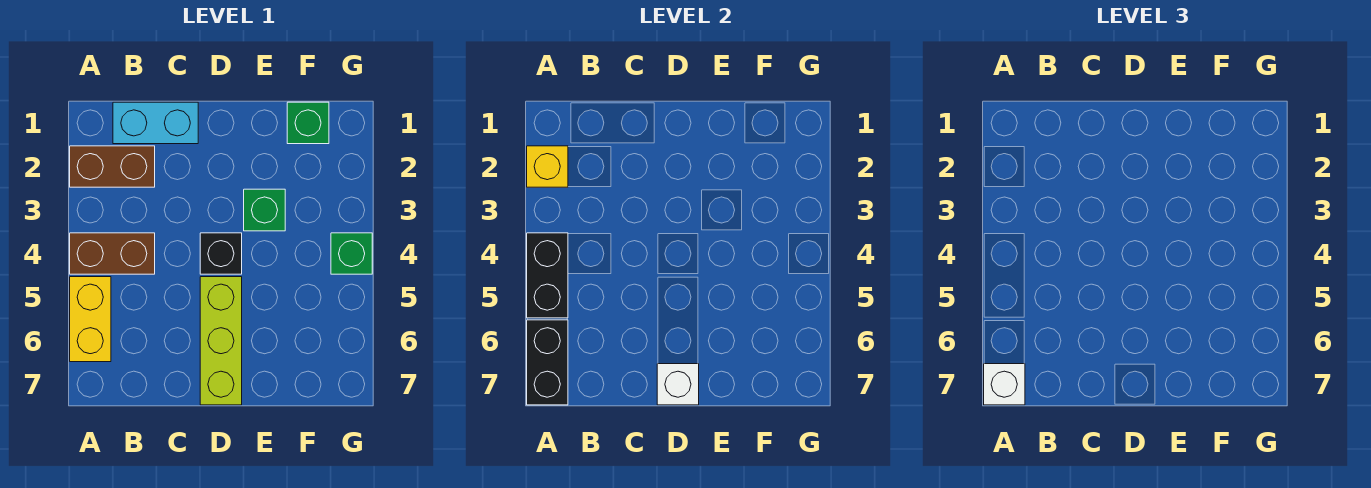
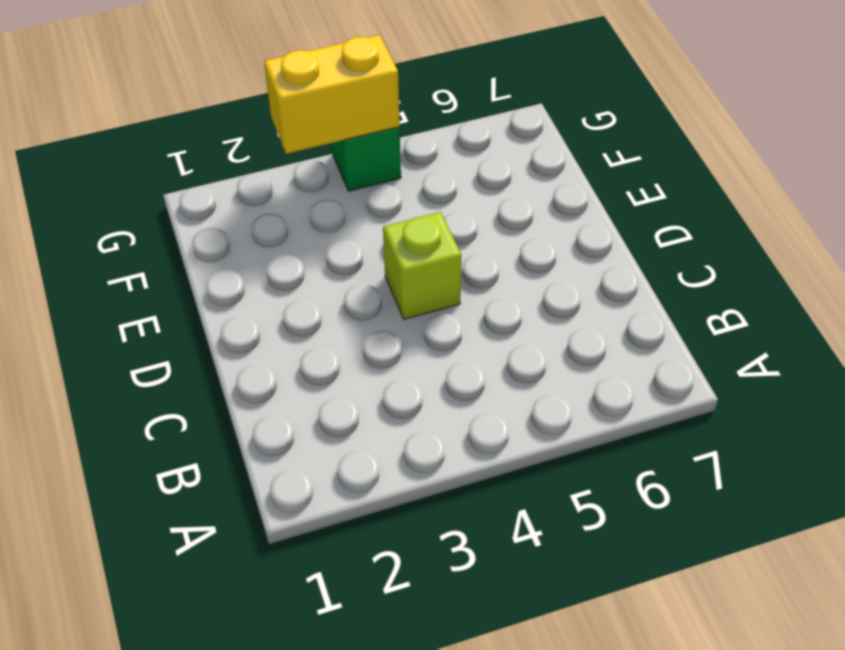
lime brick D4 level 1 -> black brick D4 level 1
yellow brick G3:G4 level 2 -> yellow brick A5:A6 level 1
none -> brown brick A2:B2 level 1
none -> brown brick A4:B4 level 1
none -> cyan brick B1:C1 level 1

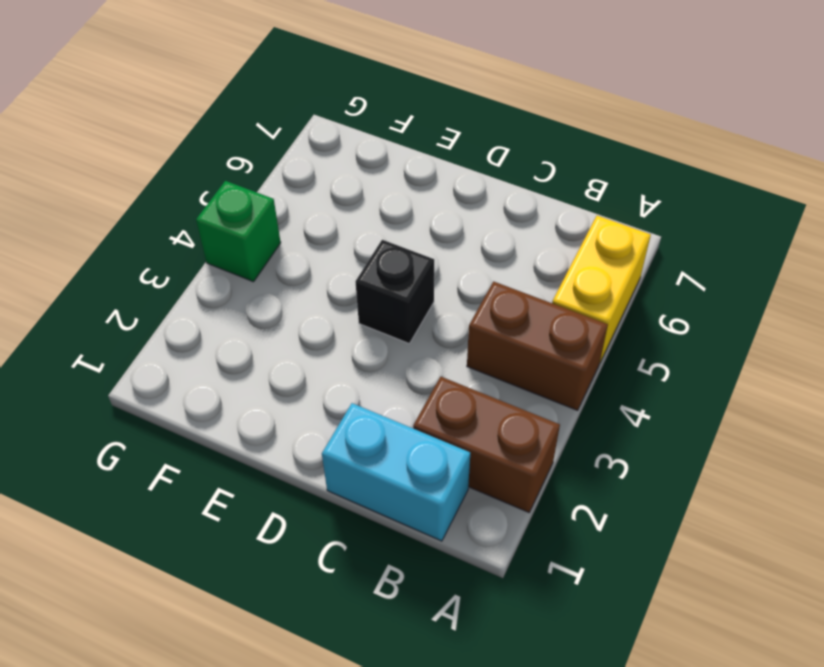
none -> lime brick D5:D7 level 1
none -> green brick E3 level 1
none -> green brick F1 level 1

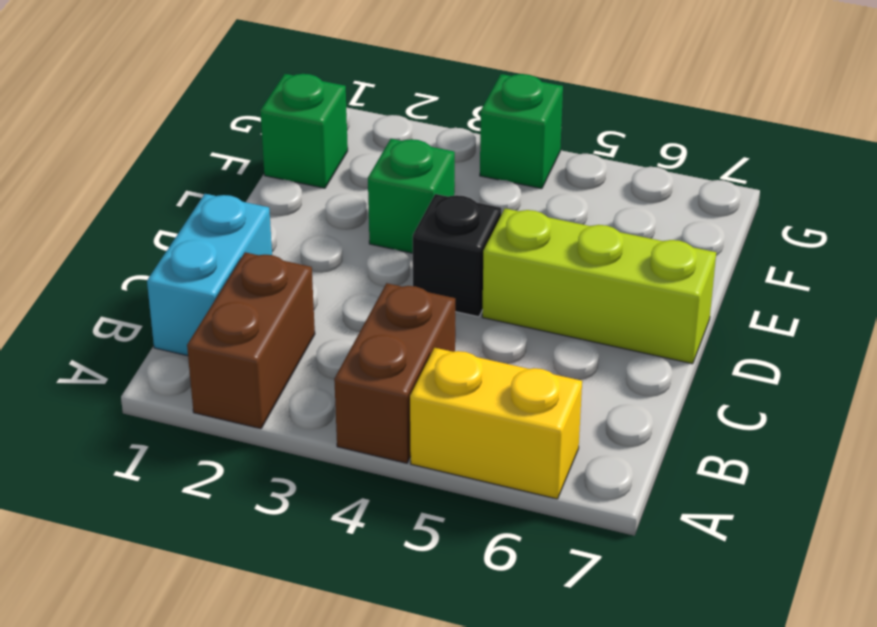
none -> yellow brick A2 level 2
none -> black brick A4:A5 level 2
none -> black brick A6:A7 level 2

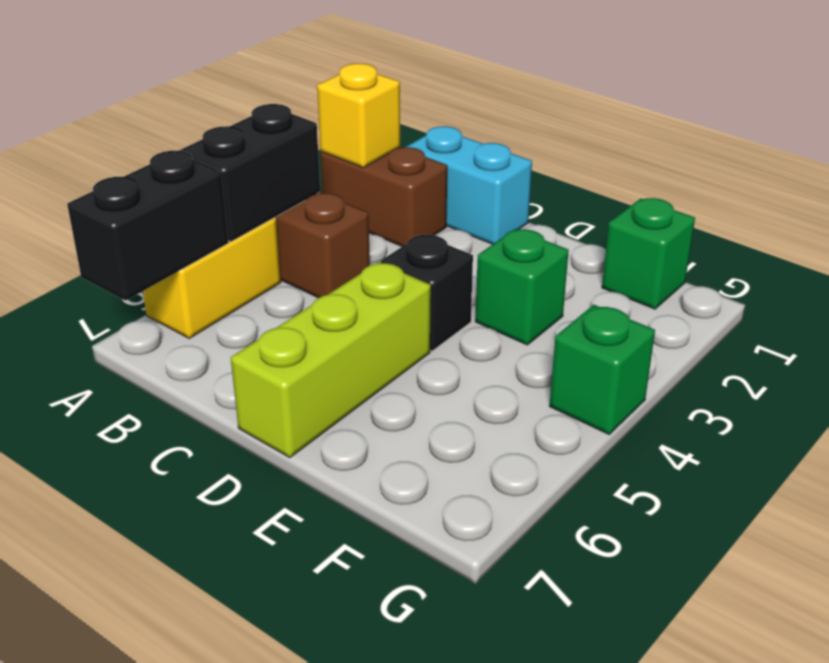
none -> white brick D7 level 2
none -> white brick A7 level 3

